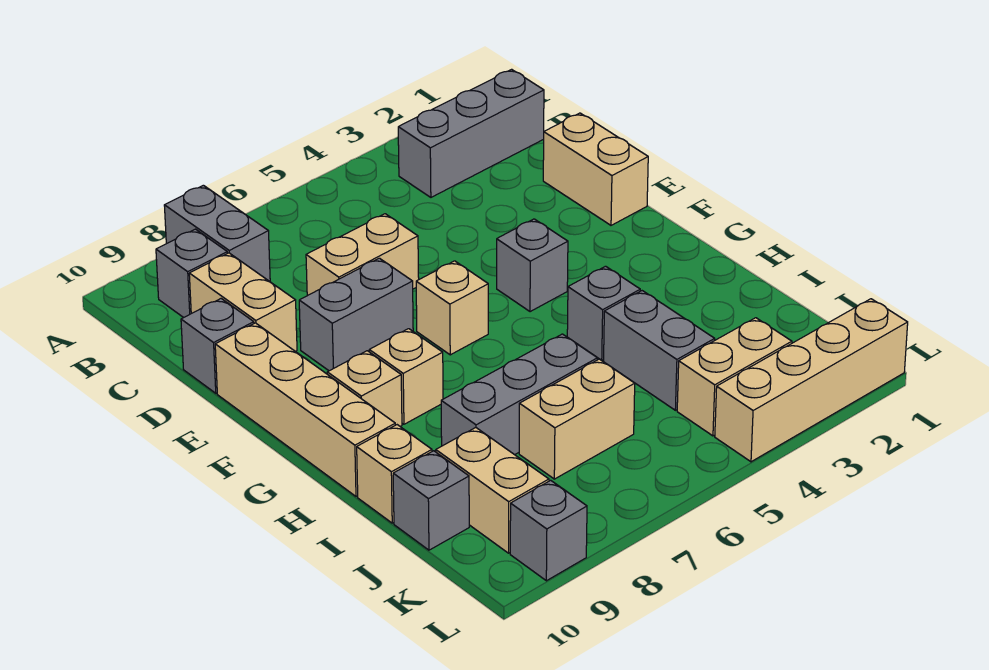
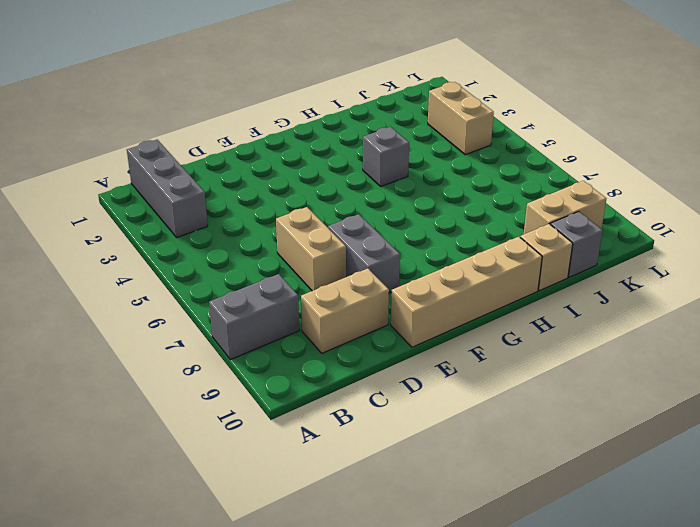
none -> grey brick B9 level 1
none -> tan brick D1:E1 level 1
none -> grey brick D10 level 1

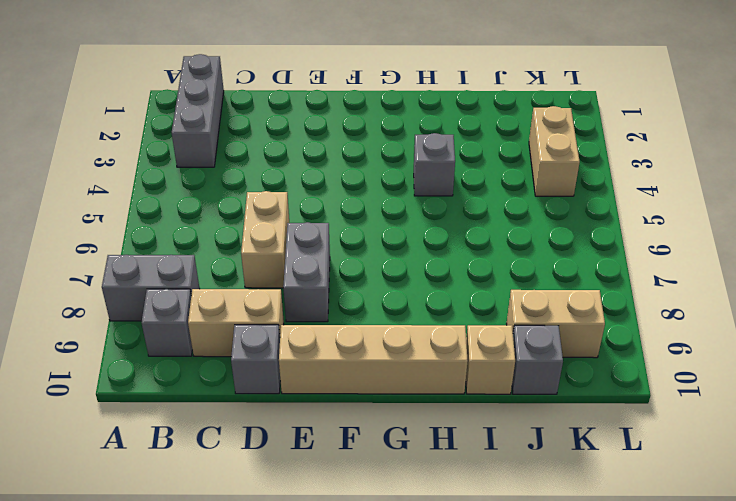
none -> tan brick D1:E1 level 1
none -> grey brick F4 level 1
none -> tan brick F6 level 1

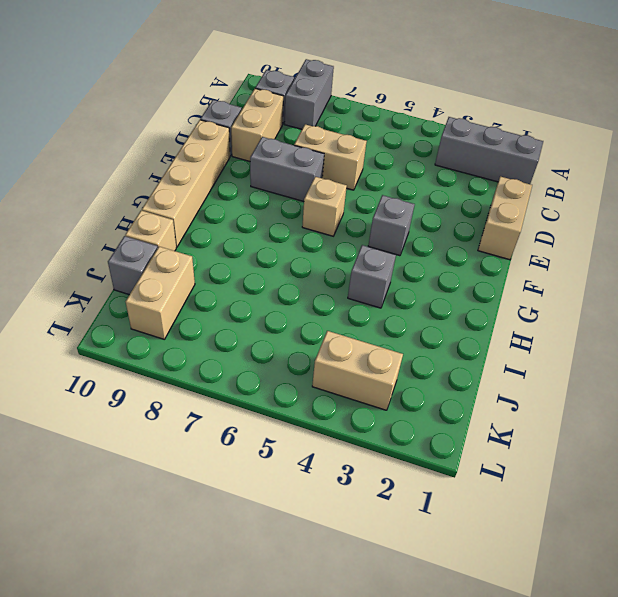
none -> tan brick G8 level 1
none -> tan brick G9 level 1
none -> grey brick I4:J4 level 1

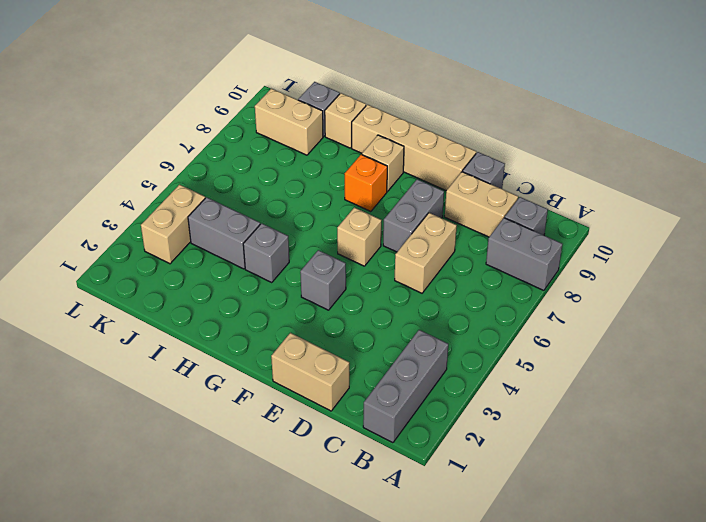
orange brick G8 level 1 -> tan brick G8 level 1
none -> grey brick I6:I8 level 1
none -> tan brick J6:J7 level 1
none -> tan brick L1:L4 level 1

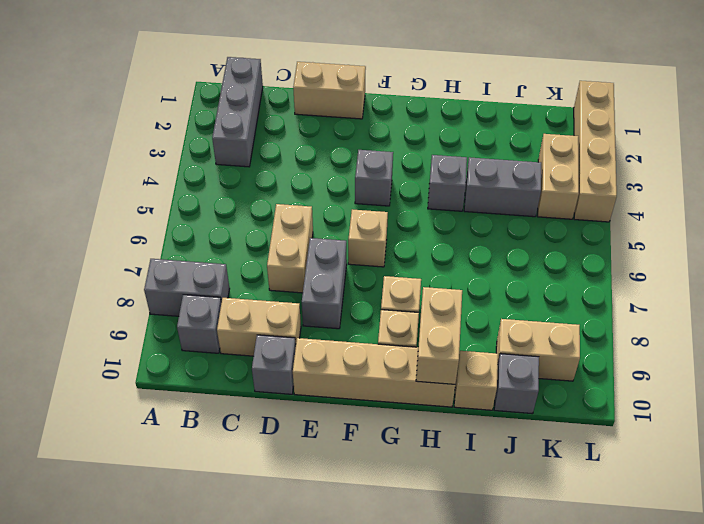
tan brick H9:H10 level 2 -> tan brick J6:J7 level 1
none -> grey brick I6:I8 level 1
none -> grey brick L9 level 1

